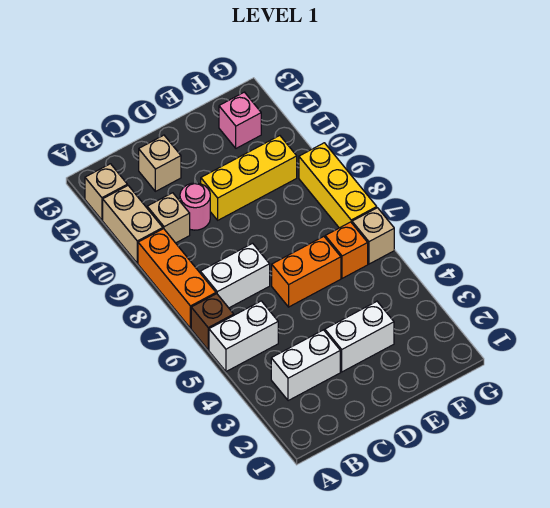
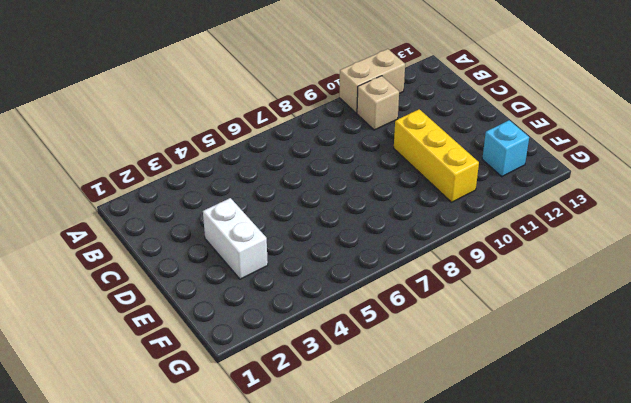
cyan brick F12 level 1 -> pink brick F12 level 1
none -> white brick A5:B5 level 1
none -> brown brick A6 level 1
none -> orange brick A7:A9 level 1

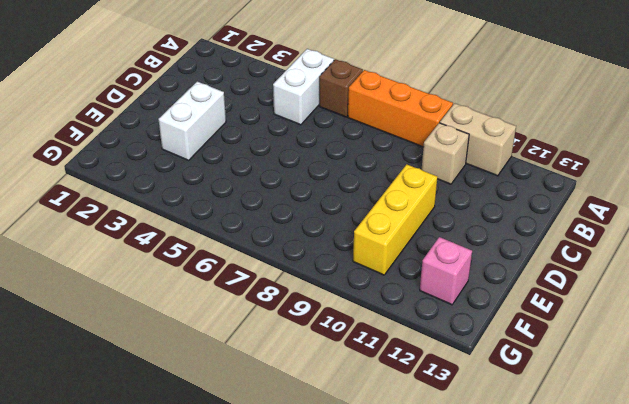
none -> tan brick A12 level 1
none -> white brick B3:C3 level 1
none -> white brick B7:C7 level 1

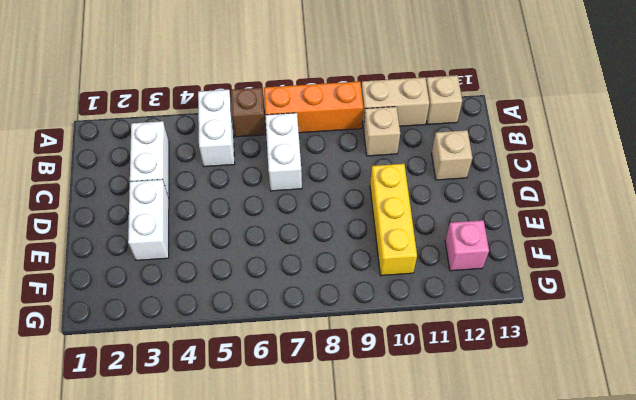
none -> pink round brick C10 level 1
none -> orange brick D6:E6 level 1
none -> orange brick F6 level 1

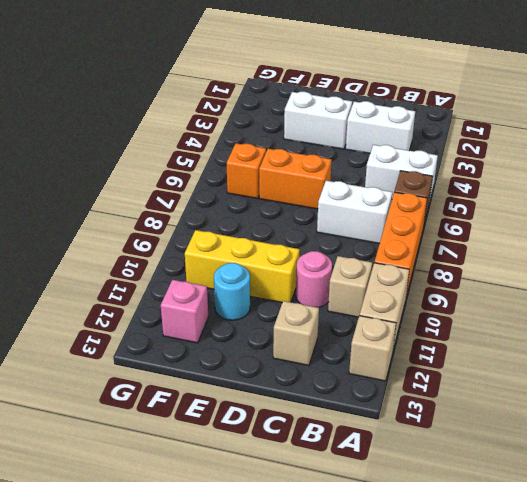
cyan round brick E11 level 1 -> none
none -> tan brick G6 level 1
none -> yellow brick G7:G9 level 1

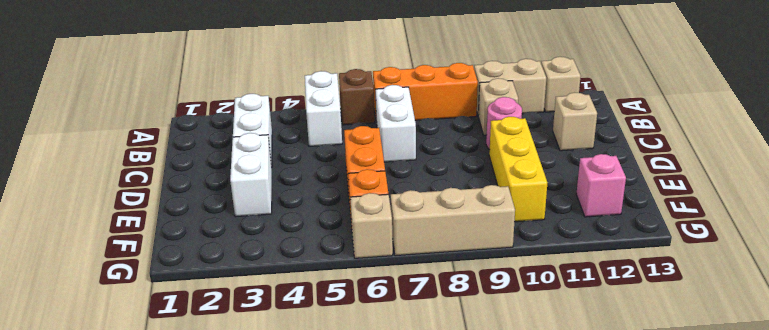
tan brick G7:G9 level 1 -> yellow brick G7:G9 level 1

